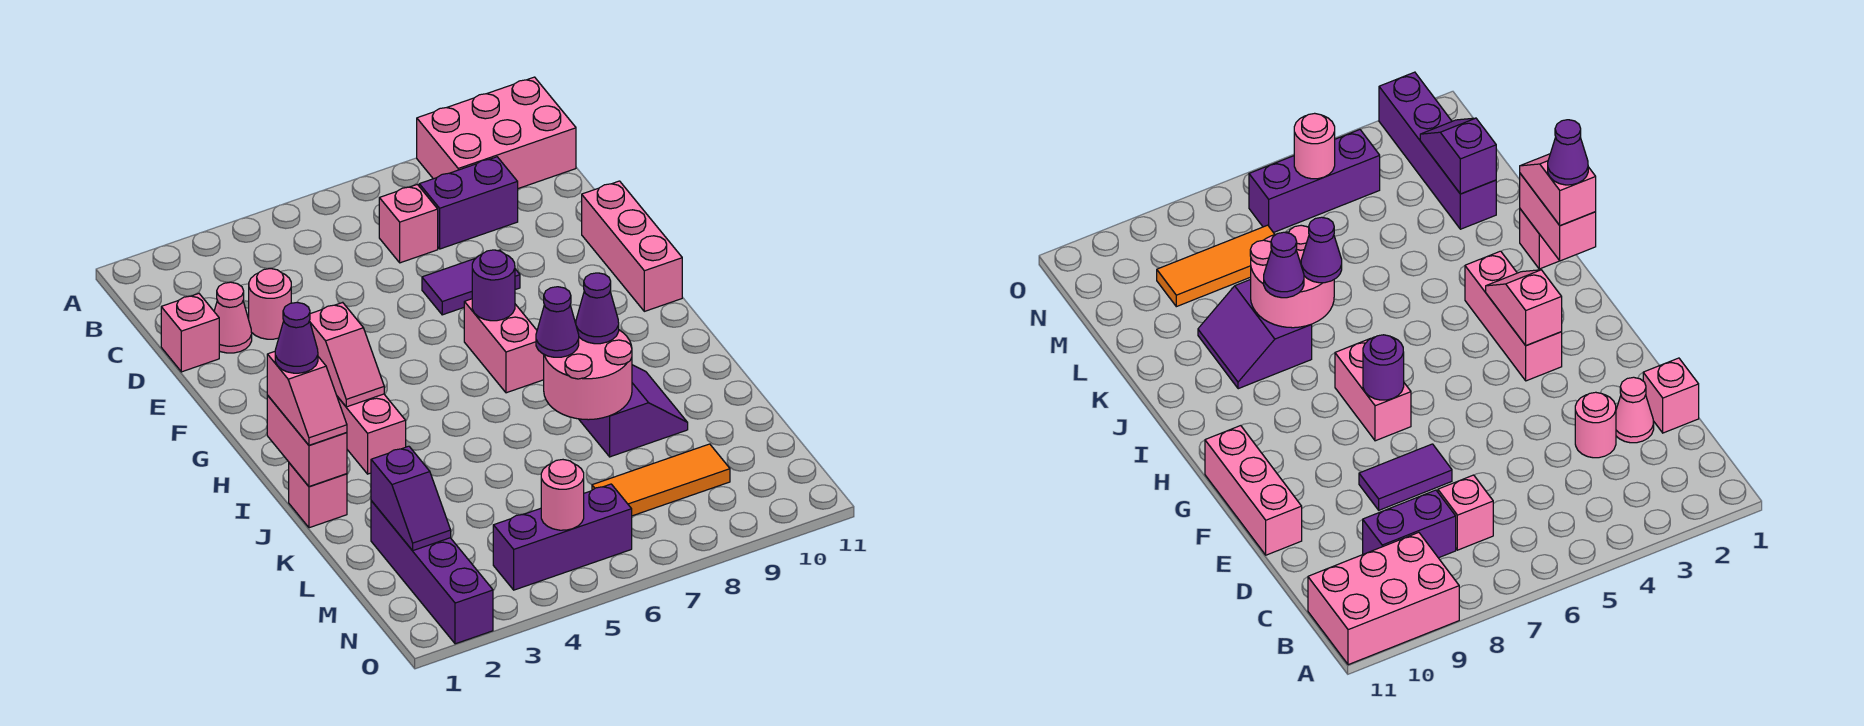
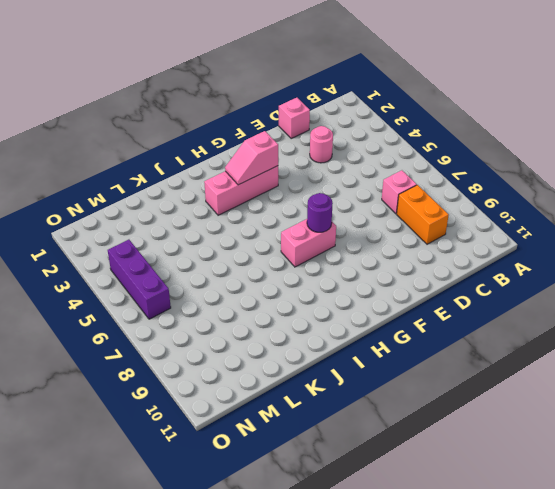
orange brick C8:C9 level 1 -> purple brick C8:C9 level 1
none -> pink brick A9:B11 level 1
none -> pink cone D2 level 1
none -> purple tile E7:E8 level 1

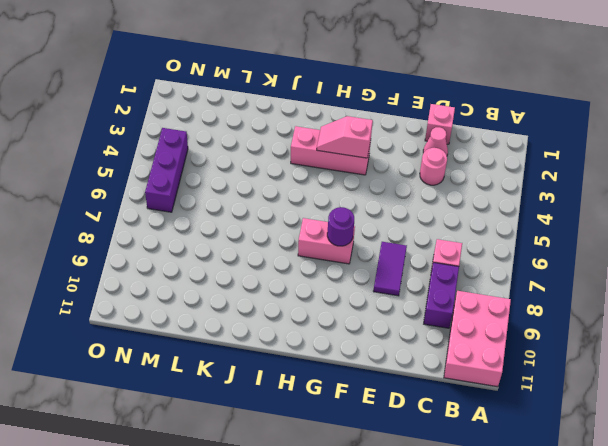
none -> pink brick E11:G11 level 1
none -> pink brick J1 level 1
none -> purple slope J8:K9 level 1 top 8

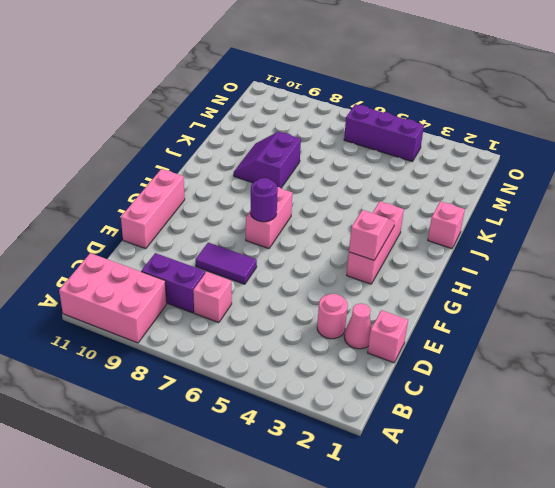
none -> purple brick L2:O2 level 1
none -> orange tile M7:M9 level 1
none -> pink brick I1:J1 level 2

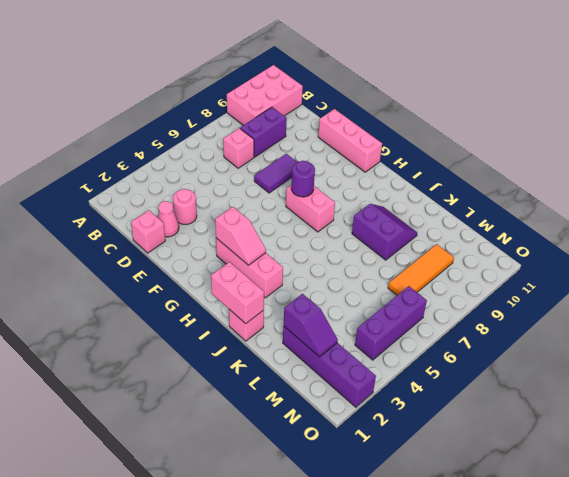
none -> pink round brick J7:K8 level 2
none -> pink round brick N5 level 2
none -> pink slope I1:J1 level 3 top I

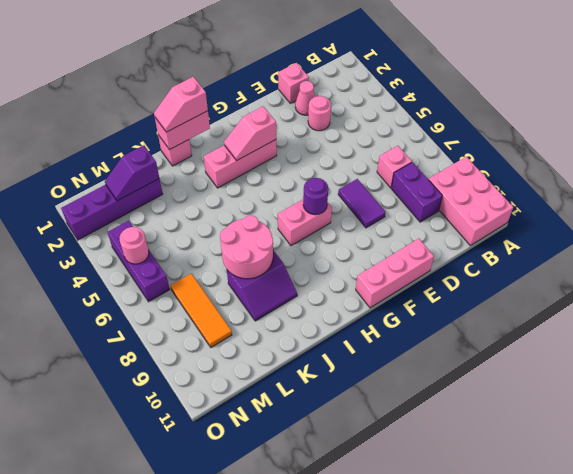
none -> purple cone J7 level 3
none -> purple cone J8 level 3
none -> purple cone I1 level 4

